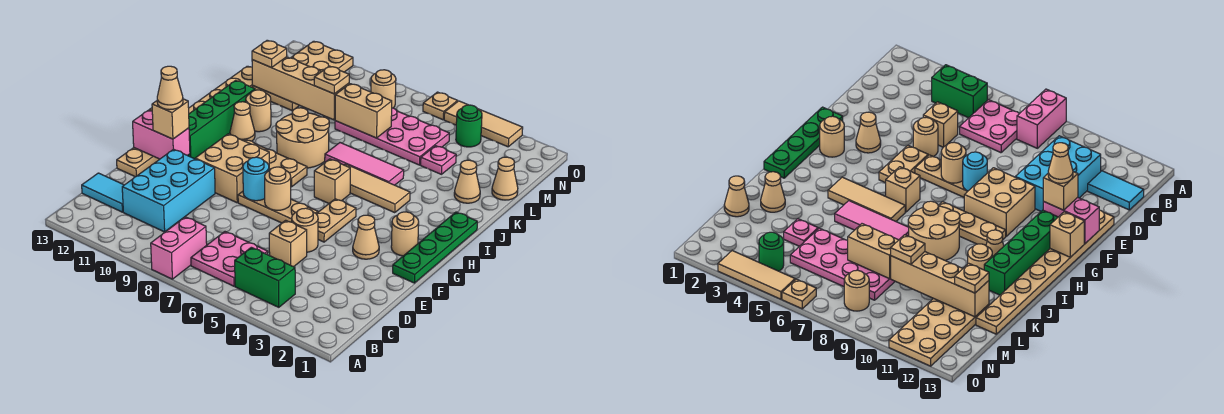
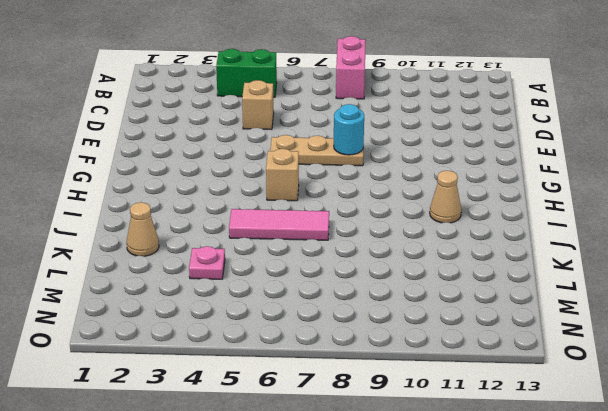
none -> pink plate B6:C7 level 1
none -> cyan brick C10:E11 level 1
none -> cyan tile C12:C13 level 1
none -> tan round brick E5 level 1

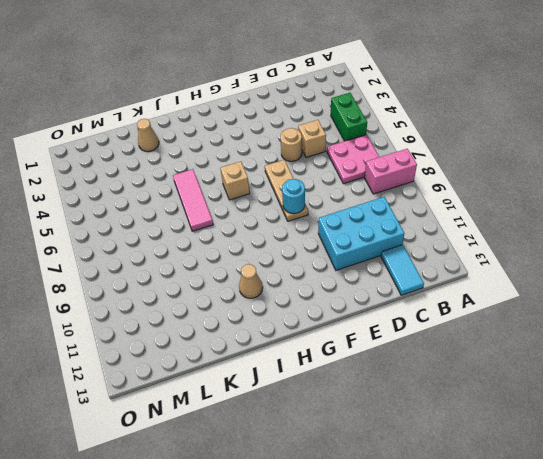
none -> tan plate E13:L13 level 1
none -> green plate F1:I1 level 1
none -> tan cone F3 level 1
none -> tan plate F5:G5 level 1

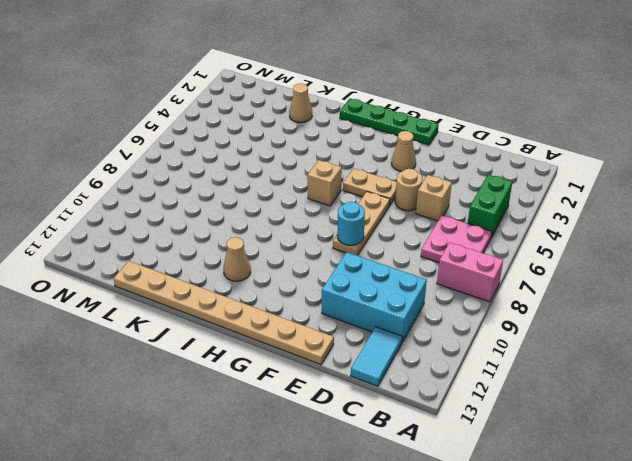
none -> tan brick F9:G10 level 1
none -> tan round brick G2 level 1
none -> green brick G12:J12 level 1
none -> tan plate H8:H10 level 1

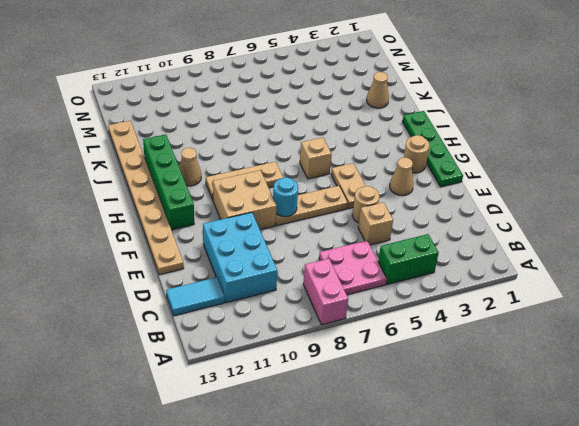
none -> tan tile I4:I6 level 1
none -> tan round brick I8:J9 level 1
none -> pink tile J5:J7 level 1
none -> tan round brick J11 level 1

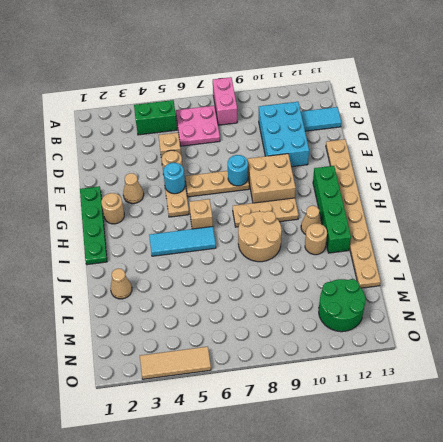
cyan round brick F5 level 2 -> none
cyan tile I4:I6 level 1 -> tan tile I4:I6 level 1
green round brick M11:N12 level 1 -> tan plate L11:O12 level 1
none -> pink tile J5:J7 level 1
none -> tan cone L1 level 1
none -> pink plate L4 level 1
none -> pink plate L5:M8 level 1

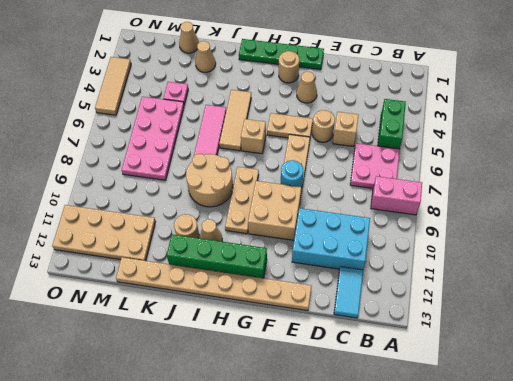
none -> green round brick N4 level 1
none -> tan round brick N8 level 1
none -> tan plate O6 level 1
none -> tan round brick F7 level 2

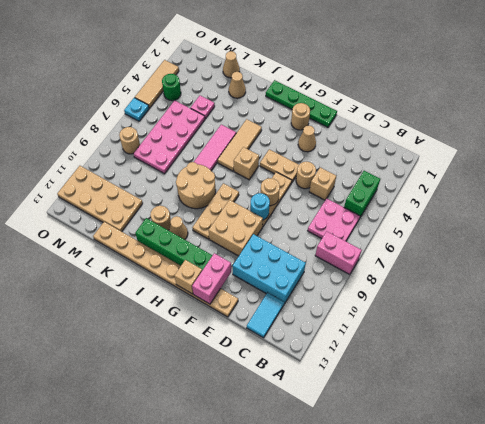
cyan plate O6 level 1 -> tan plate O6 level 1
none -> tan brick L7:L8 level 2
none -> tan brick L9:L12 level 2
none -> tan brick F12 level 3
none -> tan plate L9 level 3

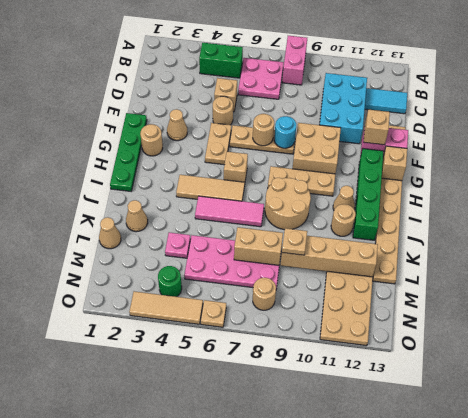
none -> tan plate L12 level 3
none -> tan cone F12 level 4

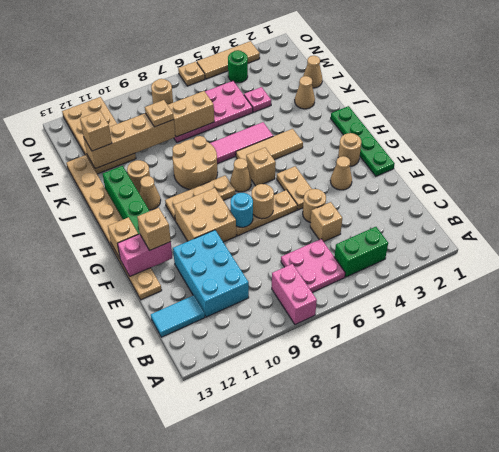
tan cone H7 level 1 -> tan cone F12 level 4
tan brick L12 level 3 -> tan plate L12 level 3

